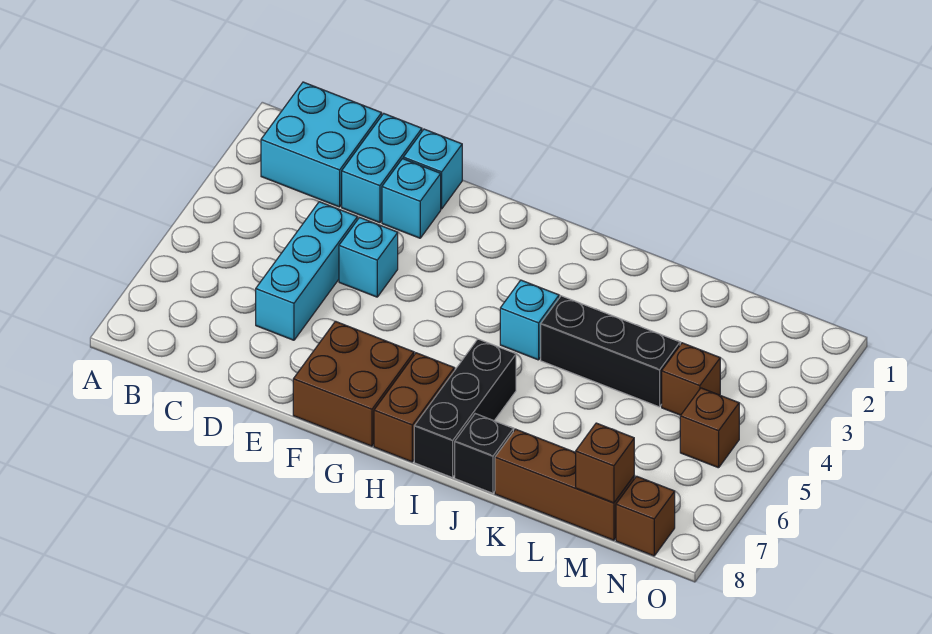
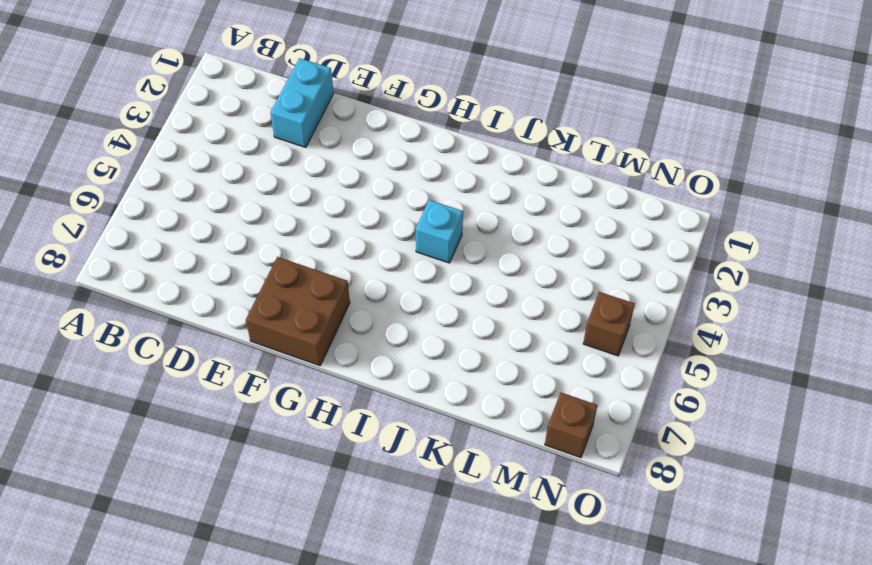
none -> cyan brick B1:C2 level 1
none -> cyan brick D4:D6 level 1
none -> cyan brick E1 level 1

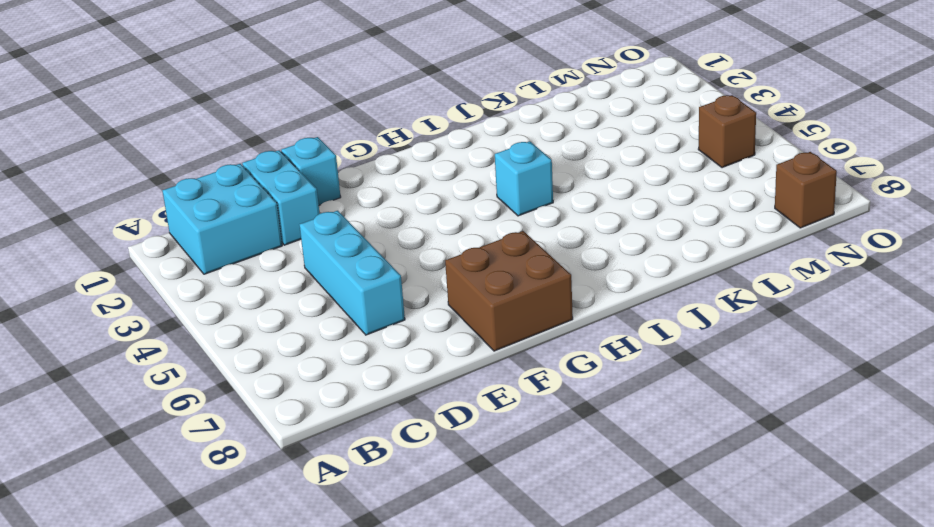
none -> cyan brick E2 level 1
none -> cyan brick E4 level 1
none -> brown brick H7:H8 level 1

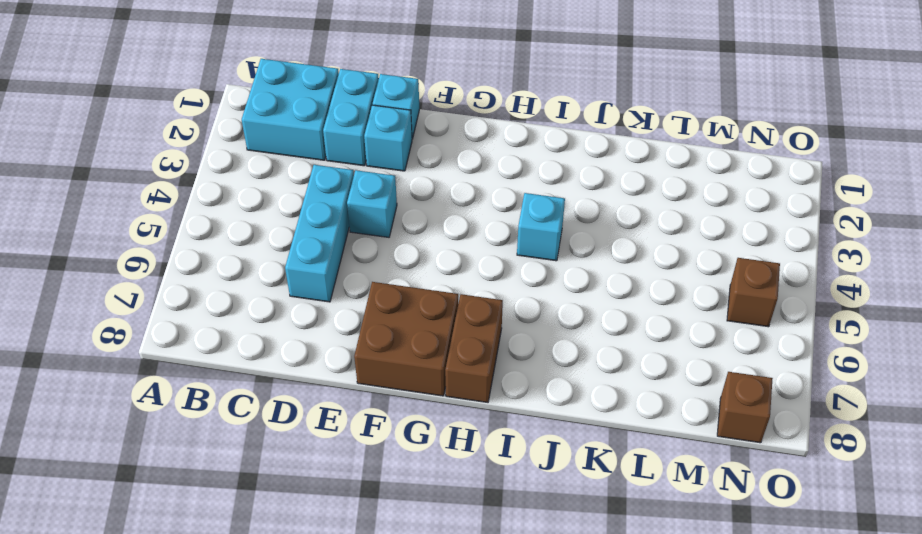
none -> black brick I6:I8 level 1
none -> black brick J4:L4 level 1
none -> black brick J8 level 1

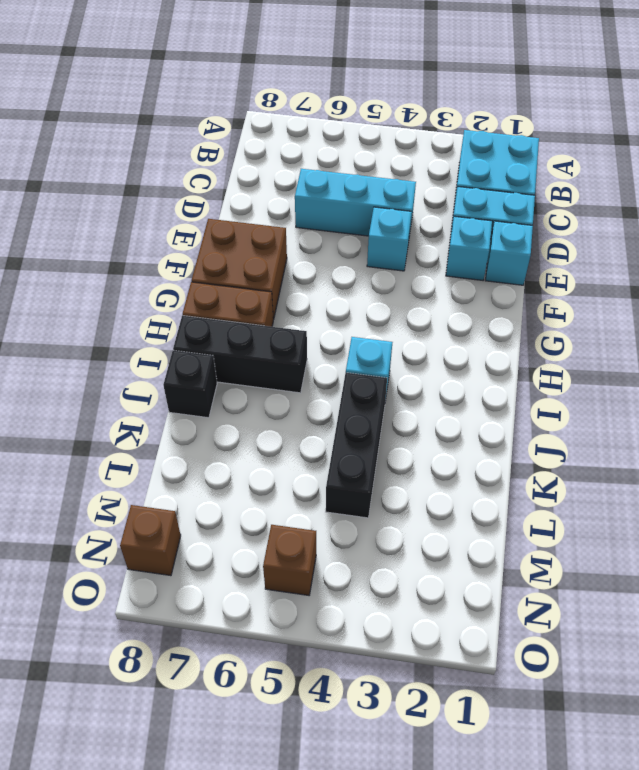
none -> brown brick K8:M8 level 1
none -> brown brick M4 level 1
none -> brown brick M8 level 2

